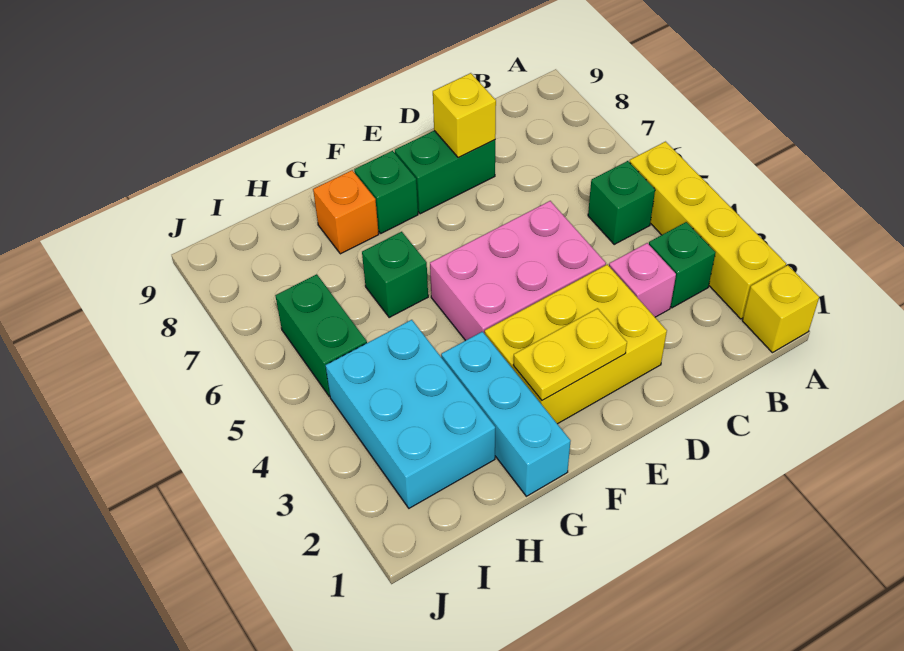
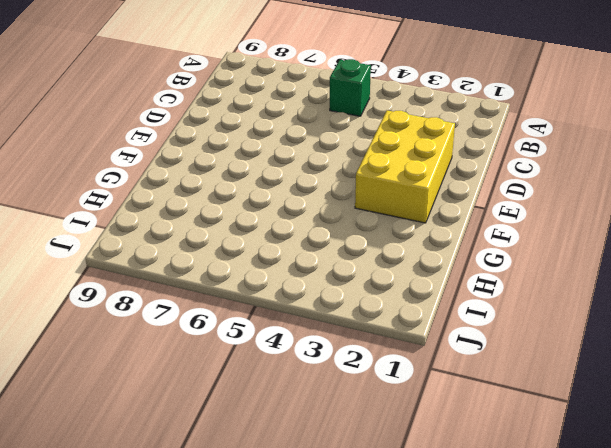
none -> yellow brick A1 level 1
none -> yellow brick A2:A5 level 1
none -> green brick B3 level 1

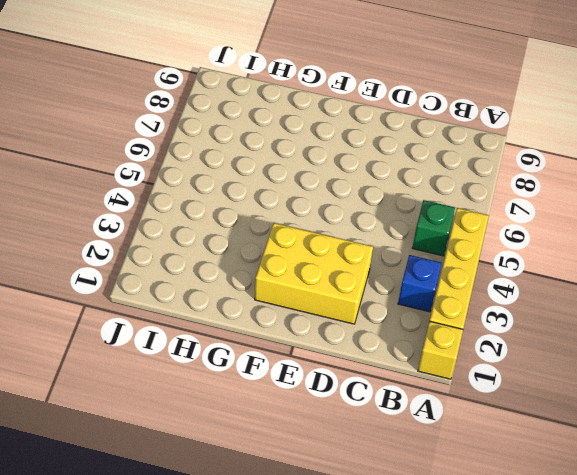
blue brick B3 level 1 -> green brick B3 level 1
none -> pink brick C3 level 1
none -> pink brick D4:F5 level 1
none -> green brick D8:E8 level 1

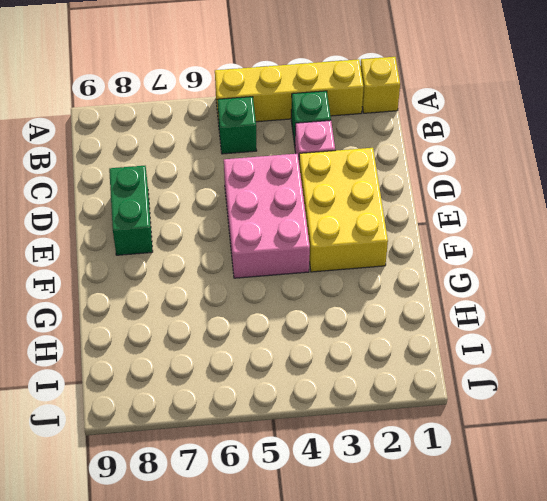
none -> green brick F8 level 1
none -> cyan brick G1:G3 level 1
none -> green brick G6 level 1

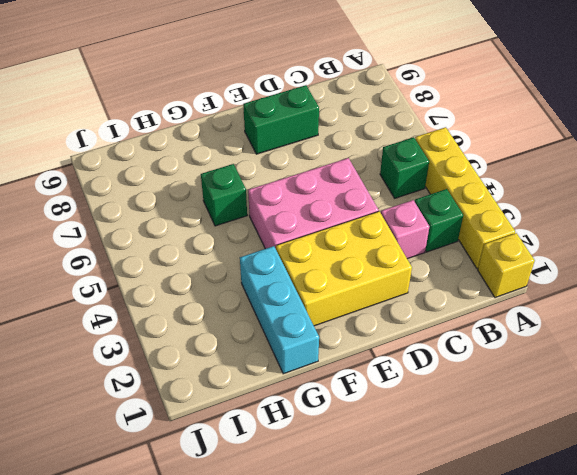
none -> green brick F8 level 1
none -> orange brick G8 level 1
none -> cyan brick H2:I4 level 1

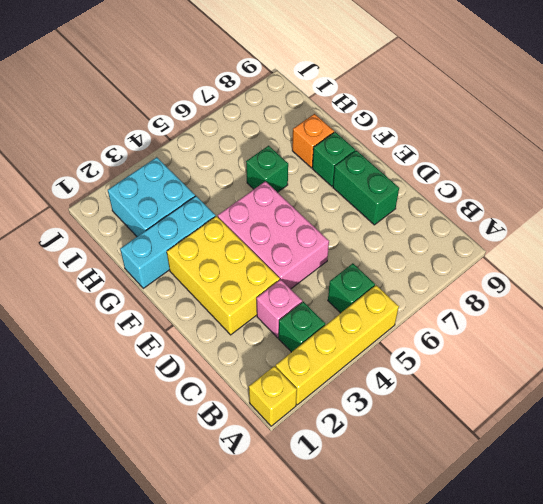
cyan brick H2:I3 level 1 -> cyan brick H2:I4 level 1
none -> green brick I5:I6 level 1
none -> yellow brick D8 level 2
none -> yellow plate E2:F2 level 2

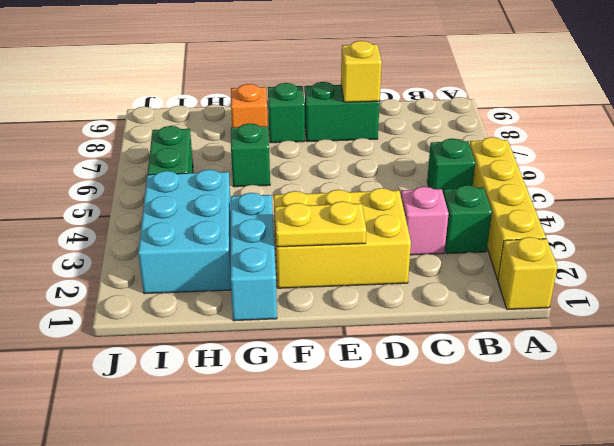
none -> pink brick D4:F5 level 1

